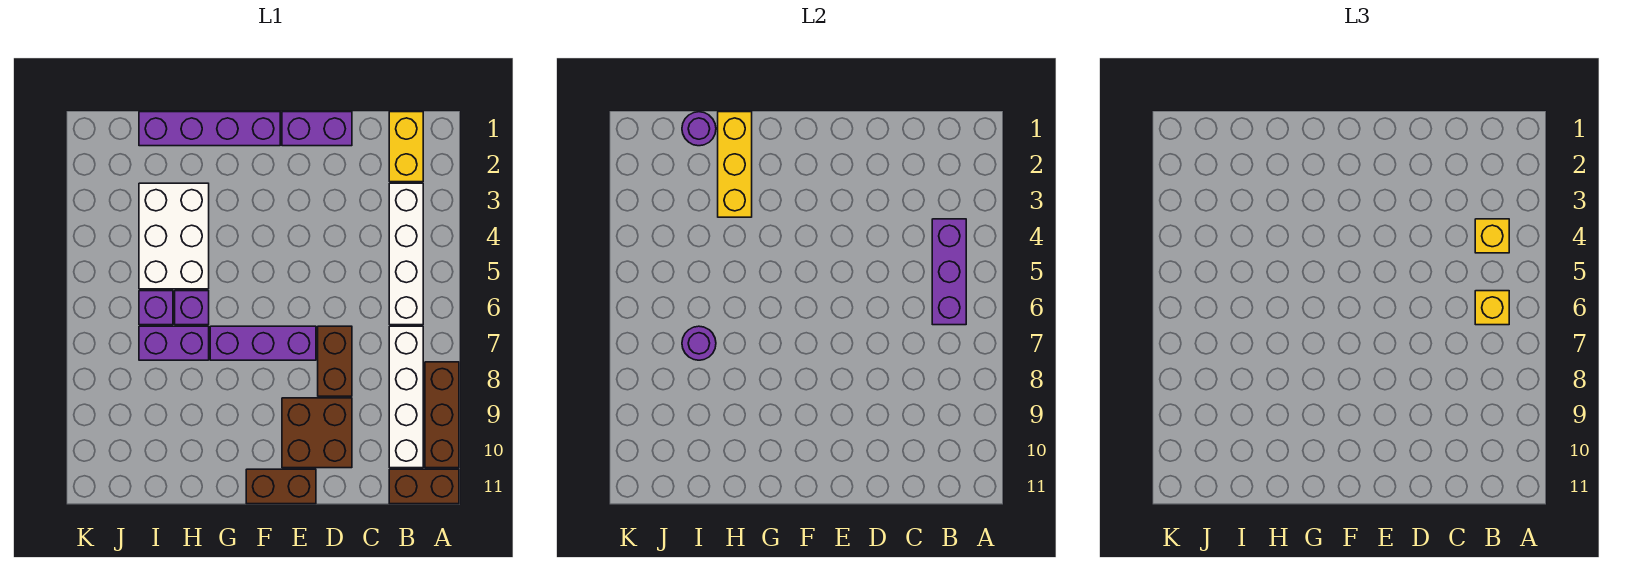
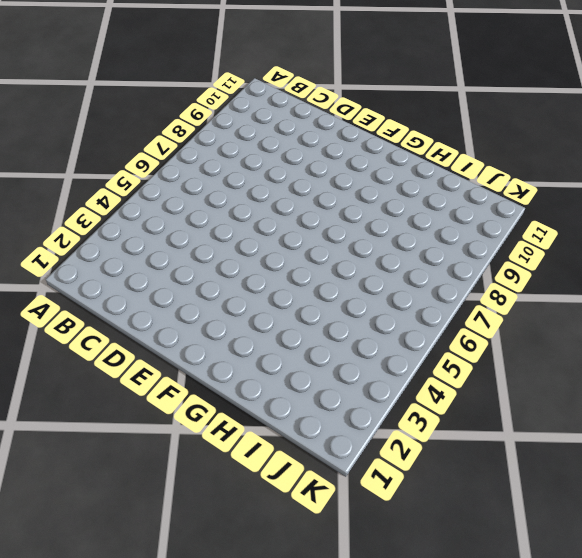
none -> brown brick A8:A10 level 1
none -> brown brick A11:B11 level 1
none -> yellow brick B1:B2 level 1

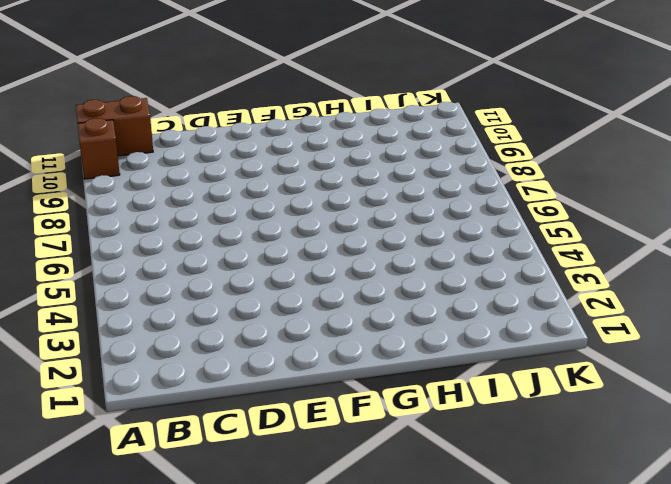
brown brick A10 level 1 -> brown brick A8:A10 level 1
none -> yellow brick B1:B2 level 1
none -> white brick B3:B6 level 1
none -> white brick B7:B10 level 1

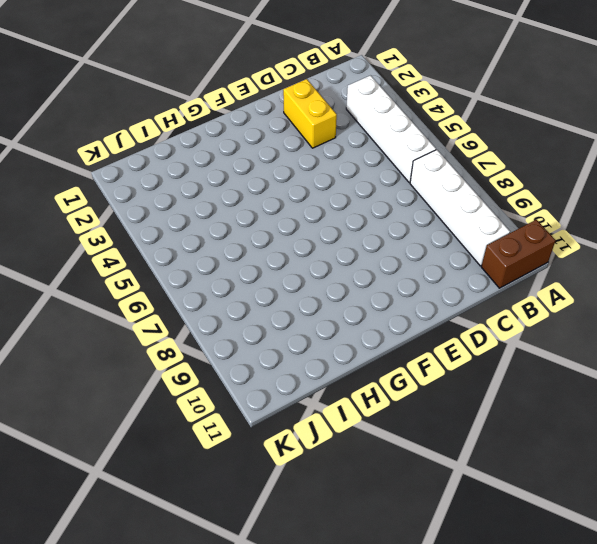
yellow brick D2:D3 level 1 -> yellow brick B1:B2 level 1
none -> brown brick A8:A10 level 1
none -> purple brick D1:E1 level 1
none -> brown brick D7:D8 level 1

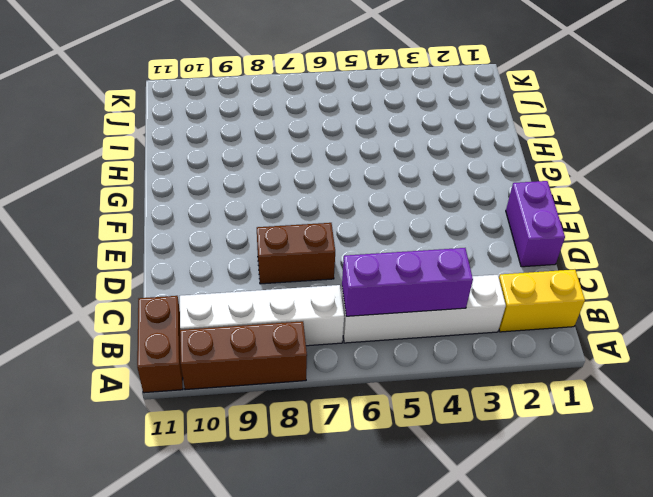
none -> brown brick D9:E10 level 1
none -> purple brick E7:G7 level 1
none -> brown brick E11:F11 level 1

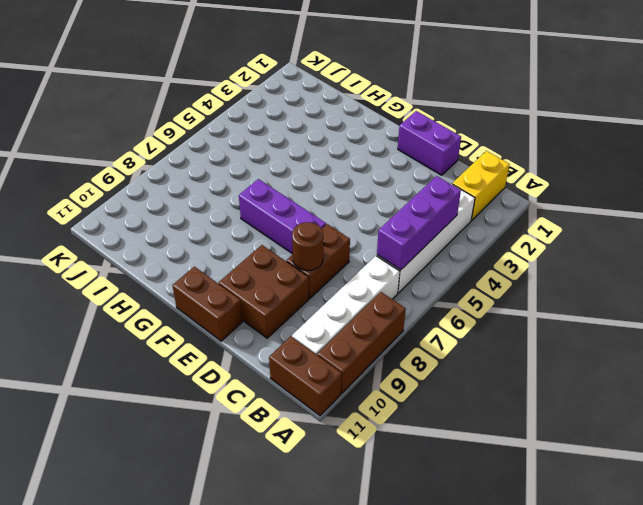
brown round brick D8 level 2 -> none
none -> purple brick F1:I1 level 1
none -> white brick H3:I5 level 1
none -> purple brick H6 level 1

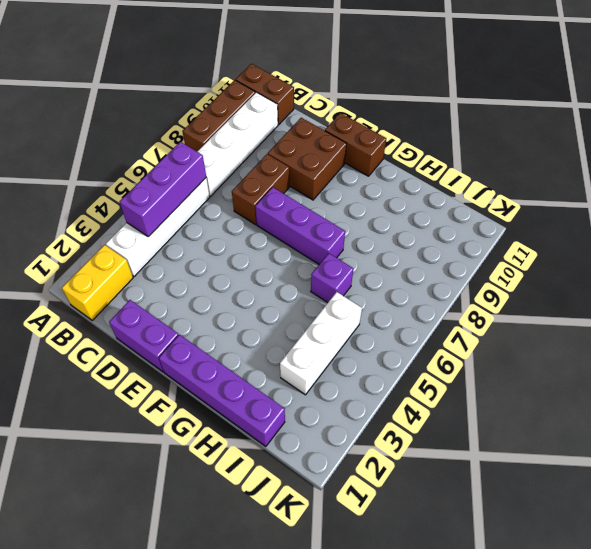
white brick I3:I5 level 1 -> white brick H3:I5 level 1
none -> purple brick H7:I7 level 1
none -> purple brick I6 level 1
none -> yellow brick H1:H3 level 2

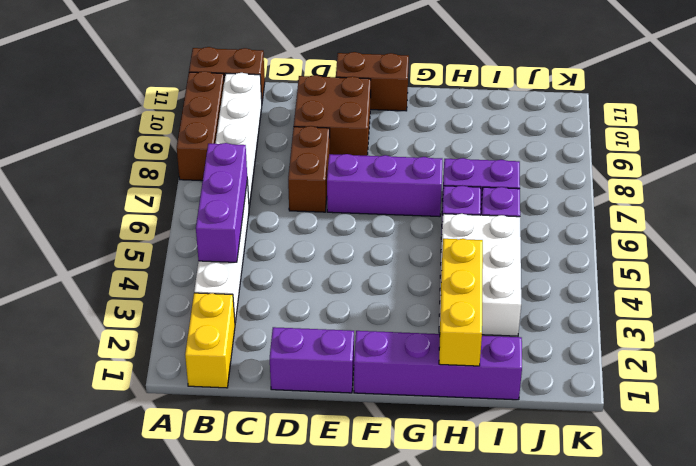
none -> purple round brick I1 level 2
none -> purple round brick I7 level 2
none -> yellow brick B4 level 3

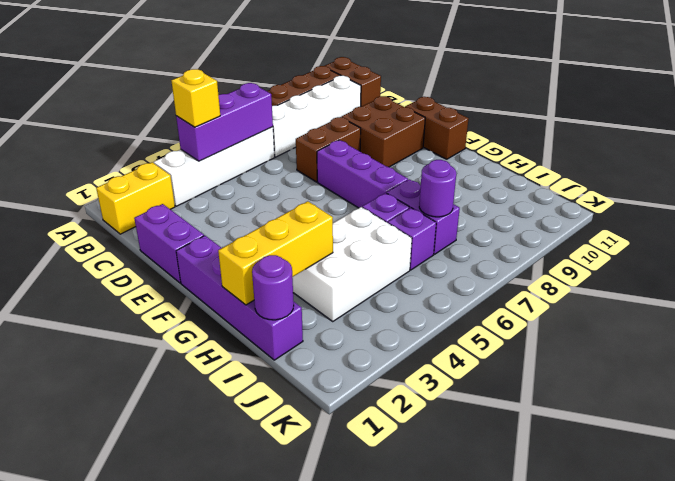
none -> yellow brick B6 level 3

